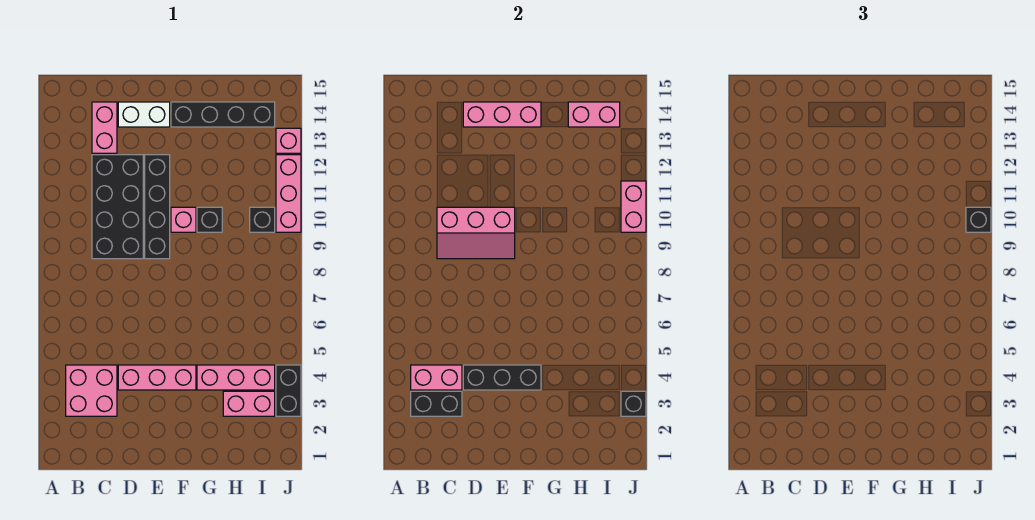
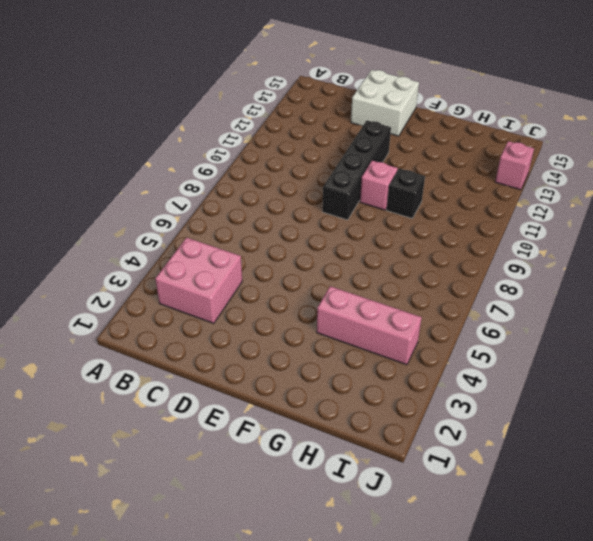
white brick D14:E15 level 1 -> white brick D14:E14 level 1
none -> black brick C9:D12 level 1
none -> pink brick C13:C14 level 1
none -> pink brick D4:F4 level 1

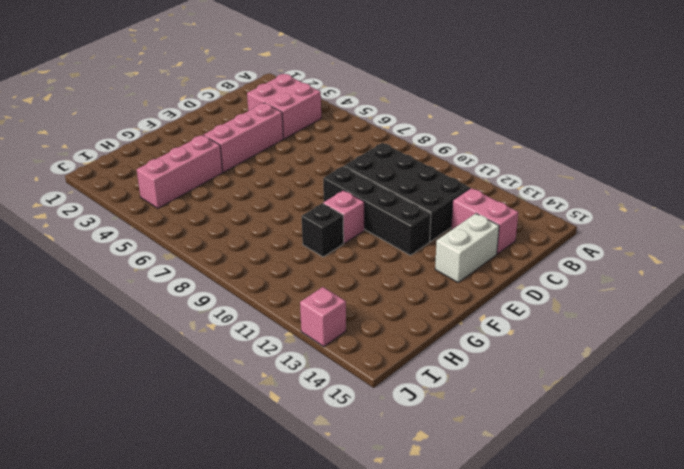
none -> black brick F14:I14 level 1
none -> pink brick H3:I3 level 1
none -> black brick I10 level 1

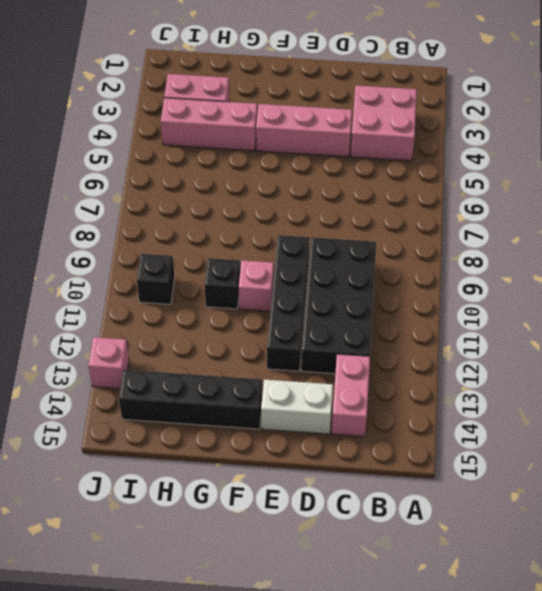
none -> black brick J3:J4 level 1
none -> pink brick J10:J12 level 1
none -> black brick B3:C3 level 2

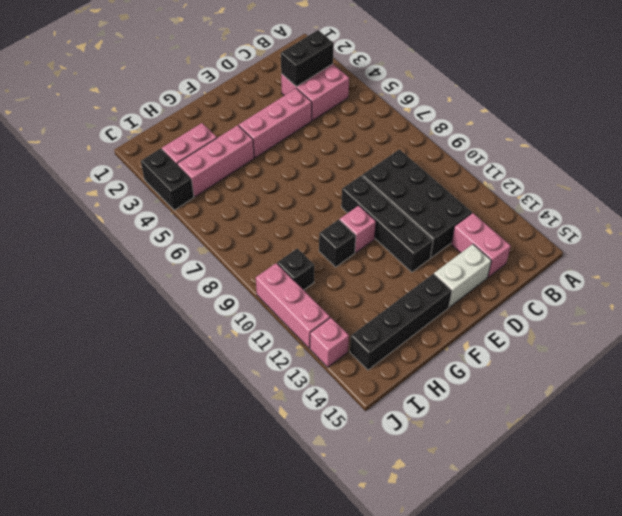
none -> pink brick B4:C4 level 2
none -> pink slope C9:E10 level 2 top 10
none -> black brick D4:F4 level 2

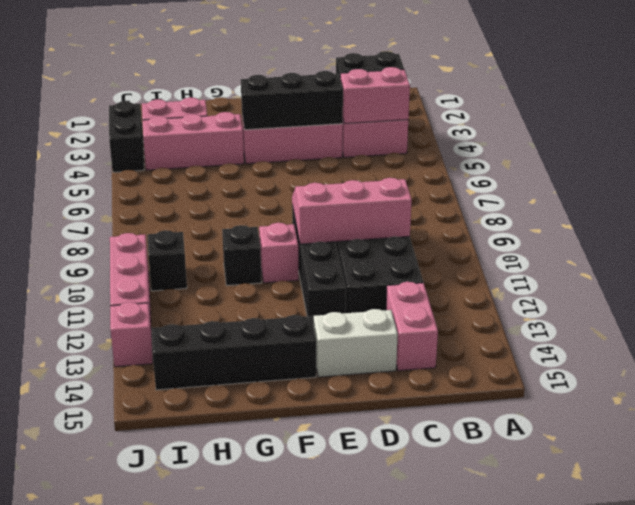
none -> pink brick D14:F14 level 2
none -> pink brick H14:I14 level 2
none -> black brick J3 level 2

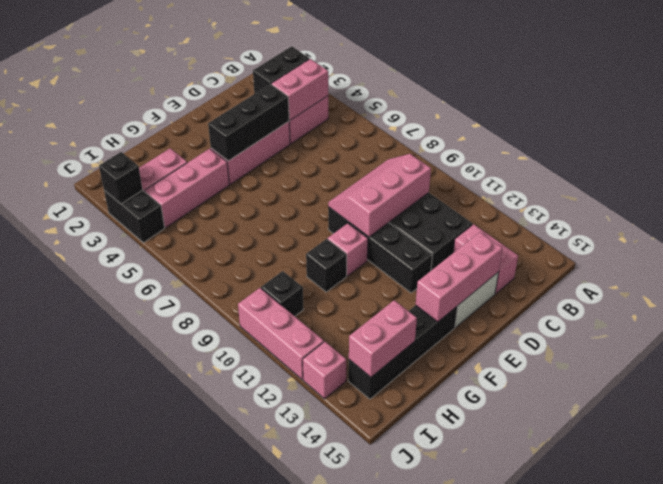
none -> pink brick J10:J11 level 2
none -> black brick J10 level 3

